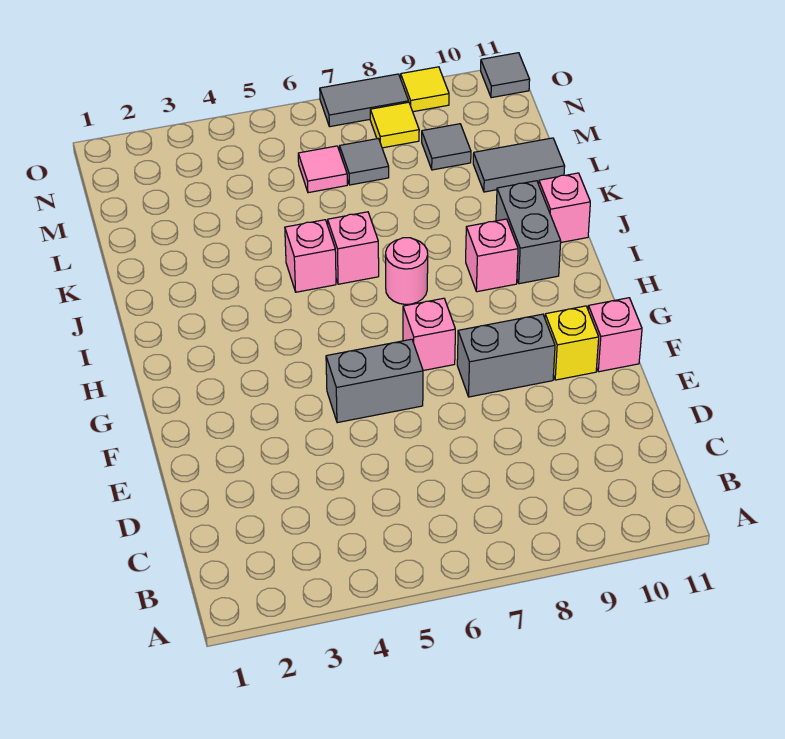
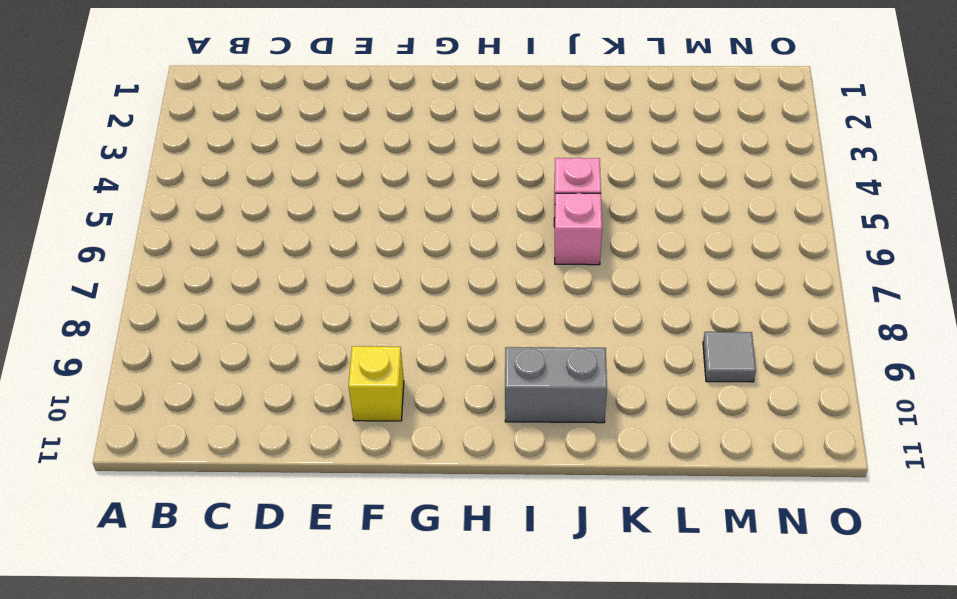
none -> grey brick F5:F6 level 1
none -> grey brick F8:F9 level 1
none -> pink brick F11 level 1

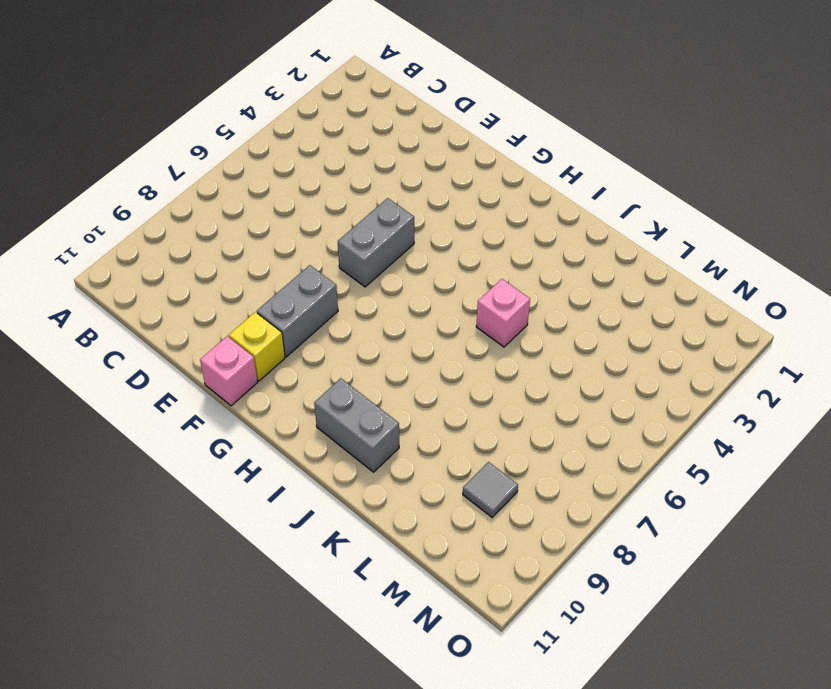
none -> pink brick G7 level 1
none -> pink round brick I7 level 1
none -> pink brick I9 level 1

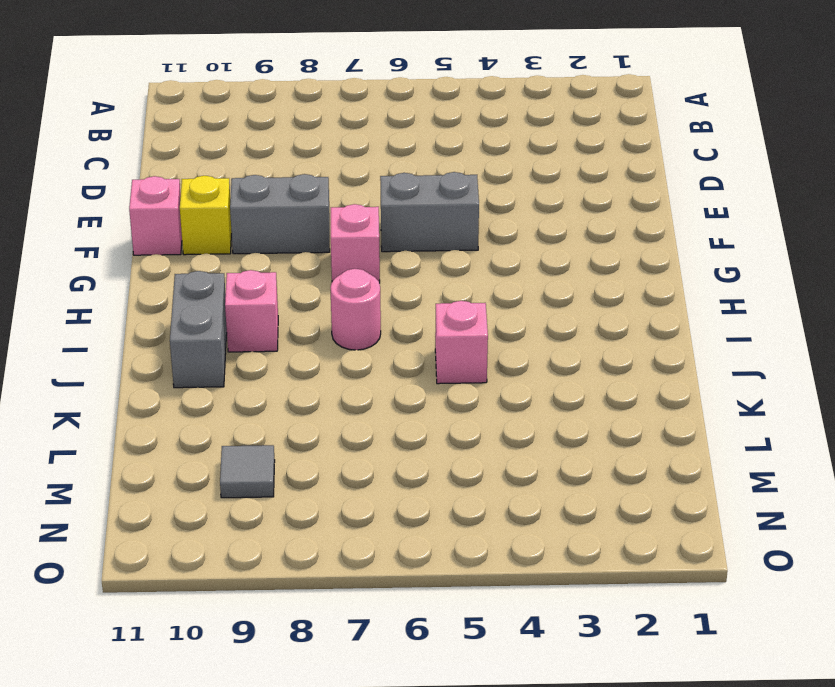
none -> pink brick J6 level 1
none -> pink brick J11 level 1
none -> grey tile L10:L11 level 1

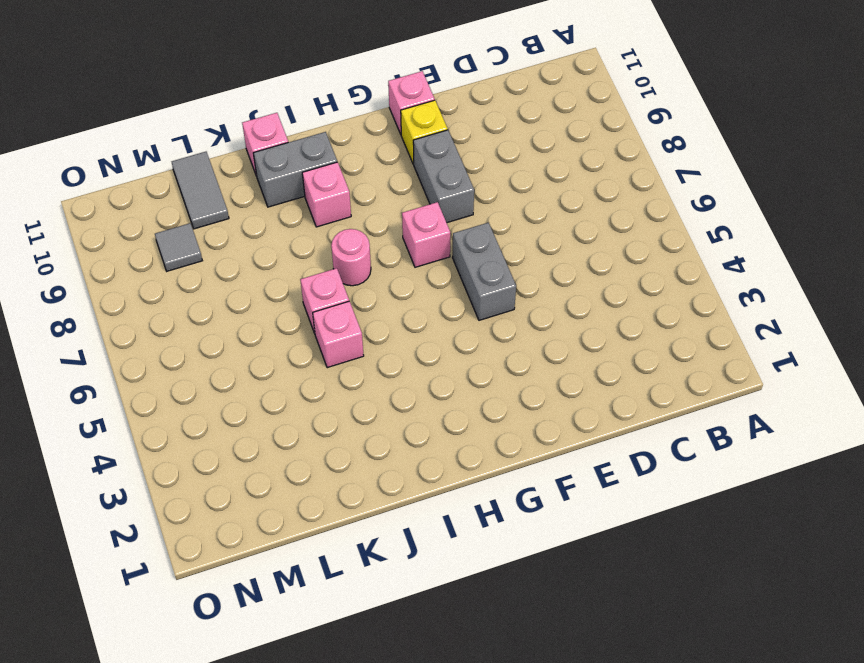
none -> pink tile M6 level 1
none -> grey tile M7 level 1
none -> yellow tile N8 level 1

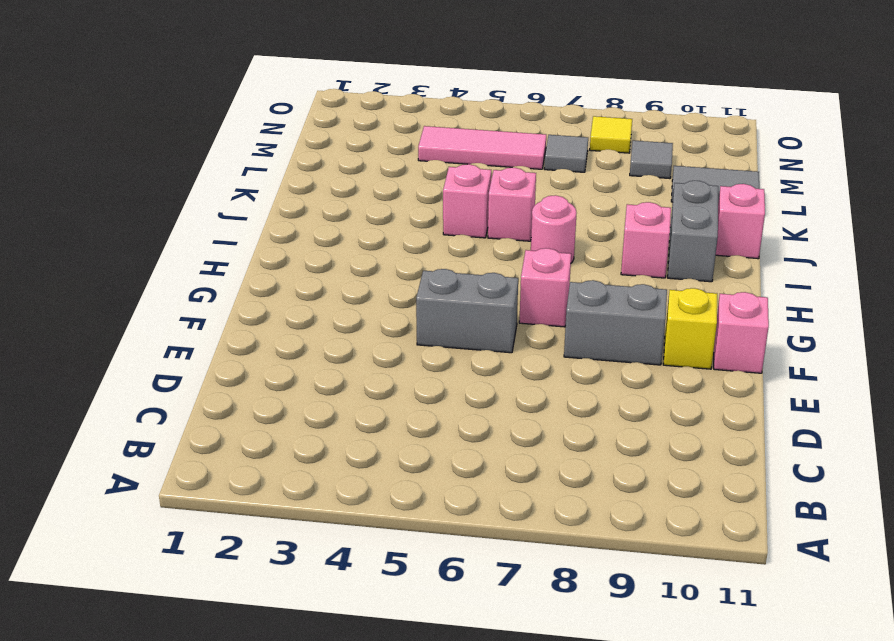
pink tile M4:M6 level 1 -> pink tile M6 level 1
none -> grey tile O7:O8 level 1
none -> yellow tile O9 level 1
none -> grey tile O11 level 1

